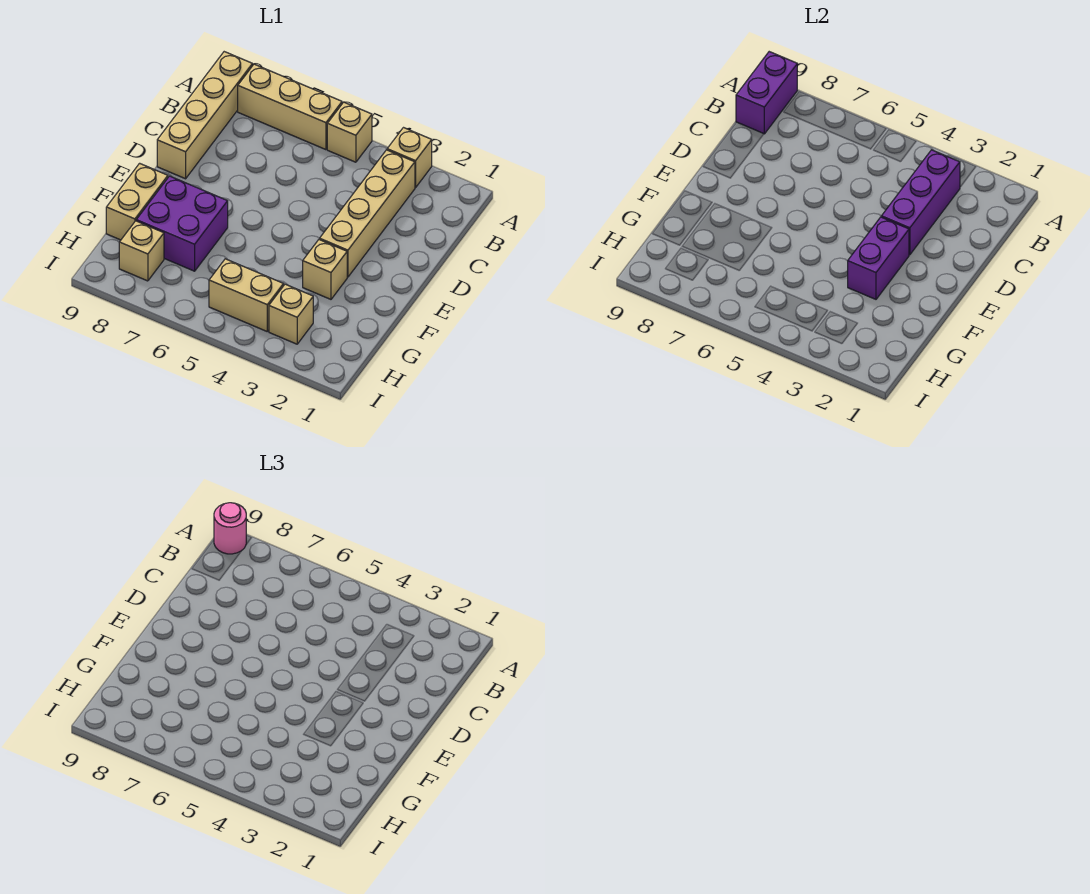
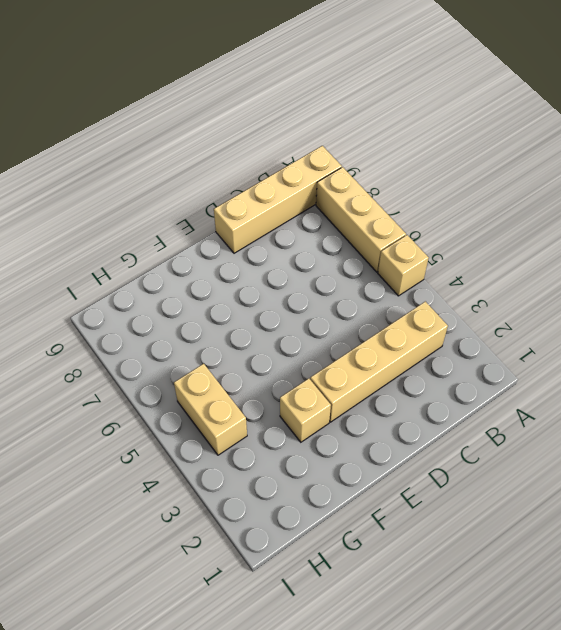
none -> tan brick A3 level 1
none -> purple brick F7:G8 level 1
none -> tan brick F9:G9 level 1

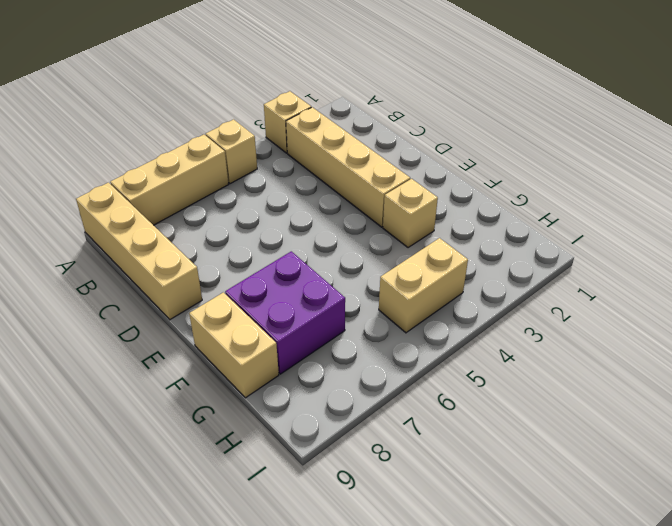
none -> tan brick H3 level 1
none -> tan brick H8 level 1
none -> purple brick A9:B9 level 2

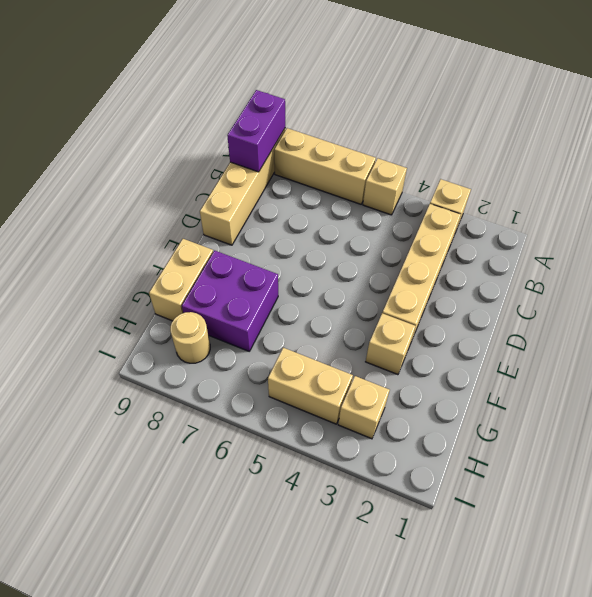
tan round brick H8 level 1 -> tan brick H8 level 1
none -> purple brick B3:D3 level 2
none -> purple brick E3:F3 level 2
none -> pink round brick A9 level 3

